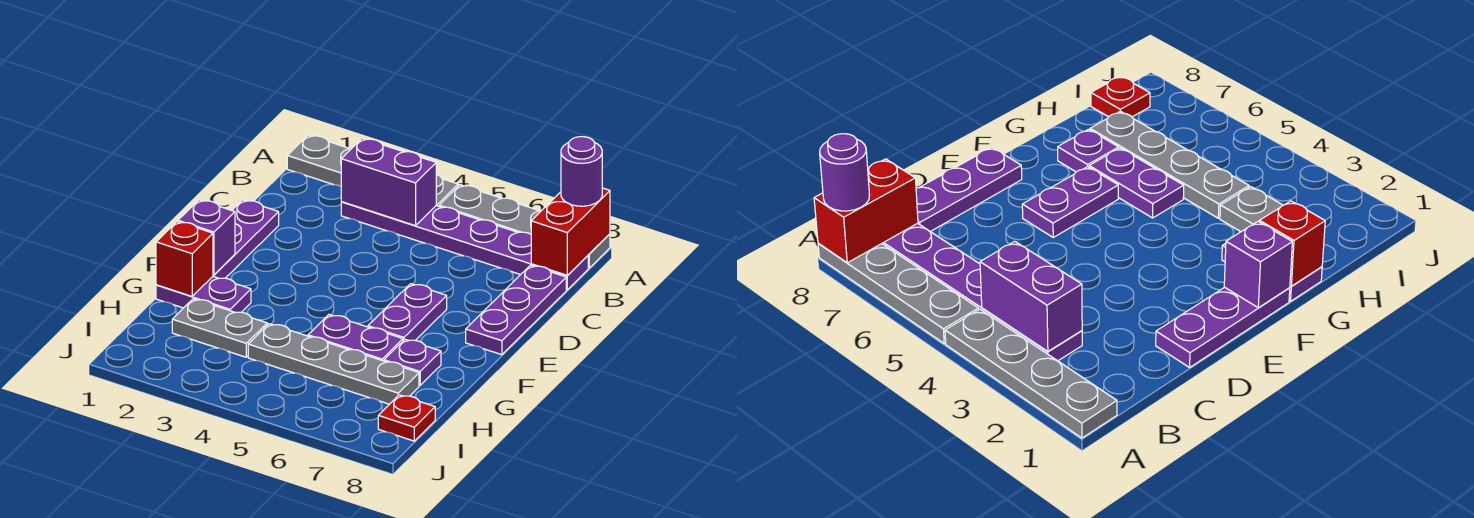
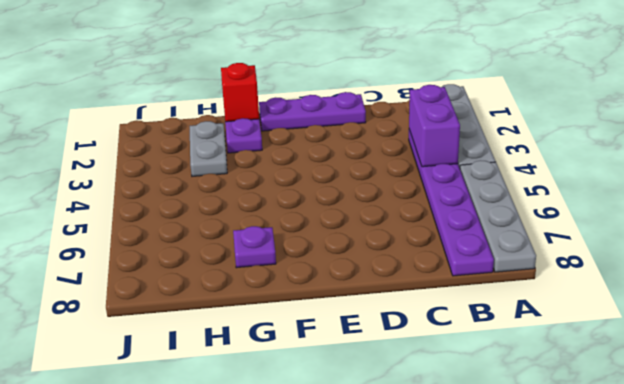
none -> purple plate C8:E8 level 1
none -> purple plate E6:F6 level 1
none -> purple plate G5:G6 level 1

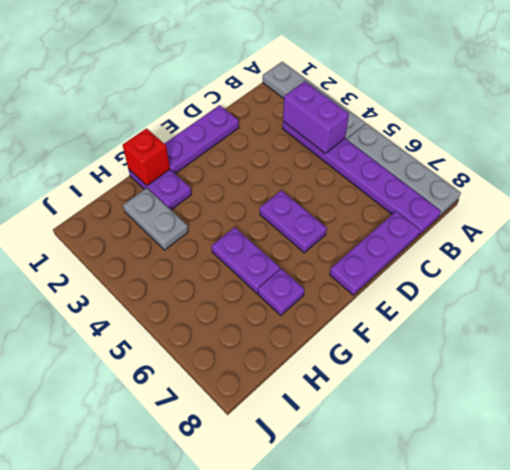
purple plate E5:E6 level 1 -> purple plate E6:F6 level 1
none -> grey plate H4:H7 level 1
none -> red plate I8 level 1
none -> red brick A8:B8 level 2

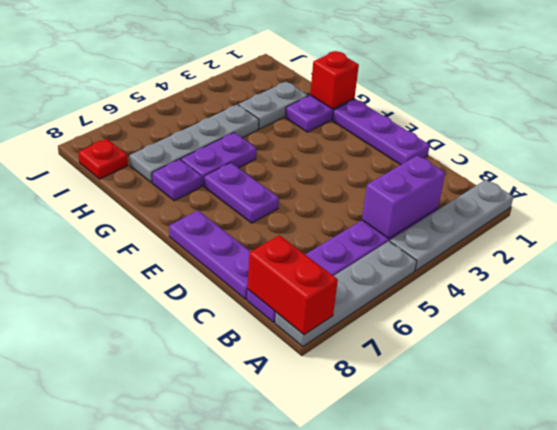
none -> purple brick F1 level 2
none -> purple round brick A8 level 3

